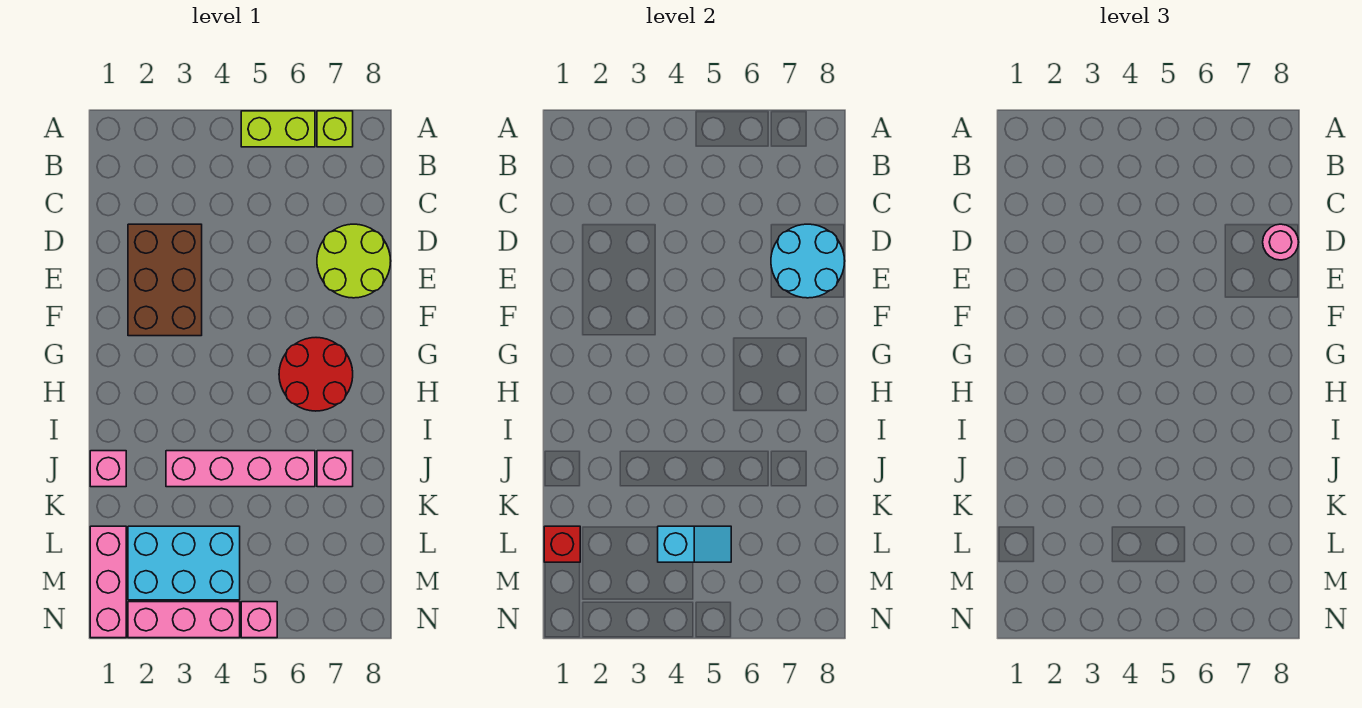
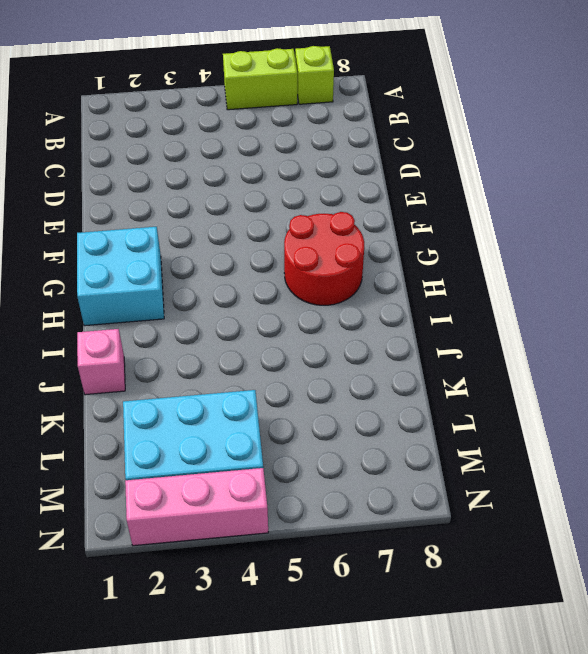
cyan brick G1:H2 level 1 -> none
none -> brown brick D2:F3 level 1
none -> lime round brick D7:E8 level 1
none -> pink brick J3:J6 level 1

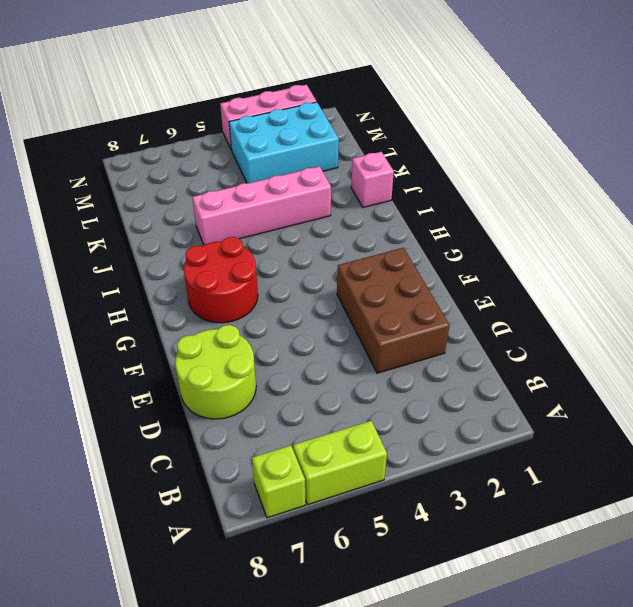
none -> pink brick J7 level 1
none -> pink brick L1:N1 level 1
none -> pink brick N5 level 1

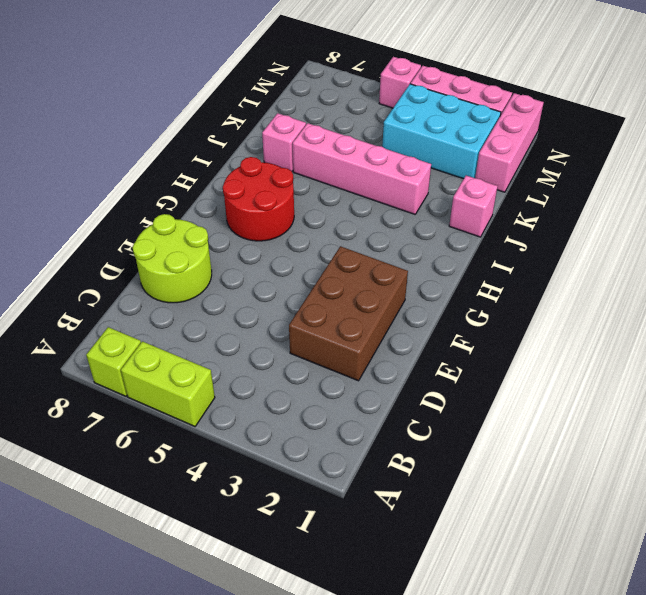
none -> cyan round brick D7:E8 level 2
none -> red brick L1 level 2
none -> cyan slope L4:L5 level 2 top 4

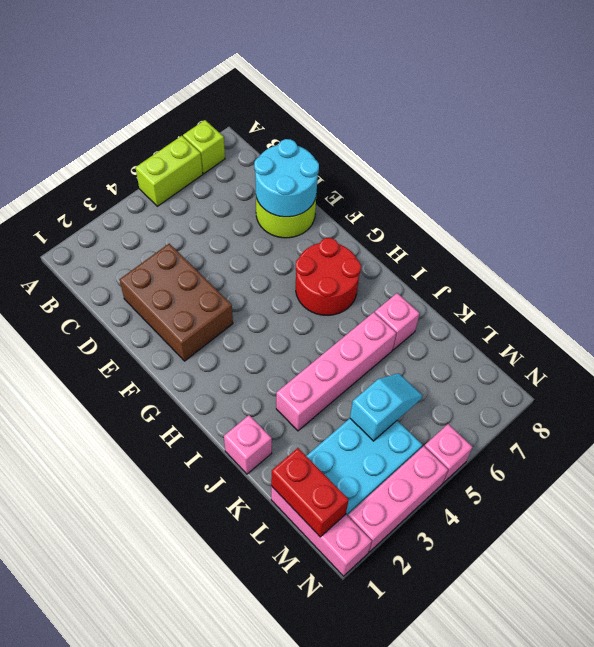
red brick L1:M1 level 2 -> red brick L1 level 2
none -> pink round brick D8 level 3

